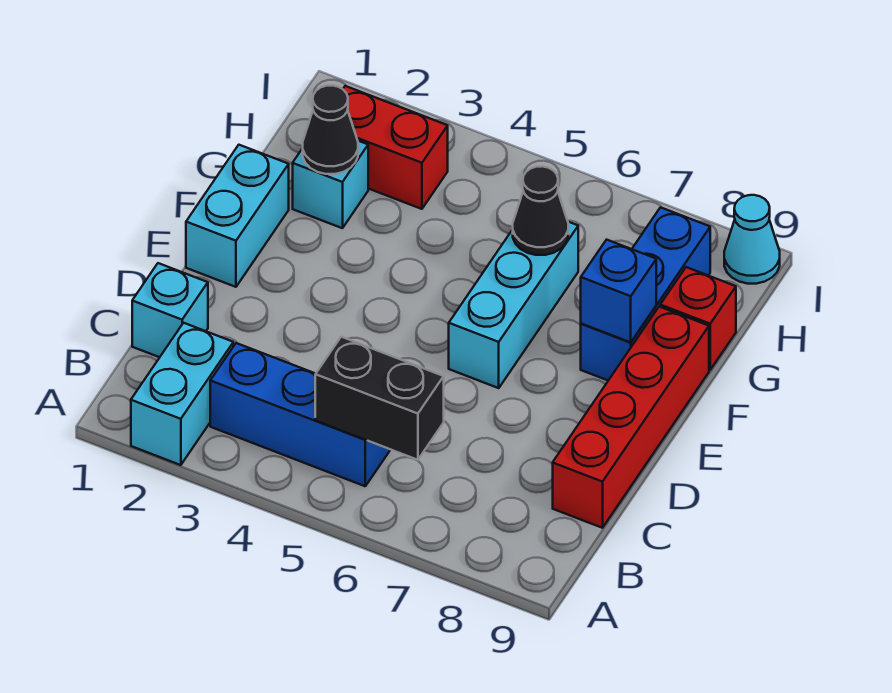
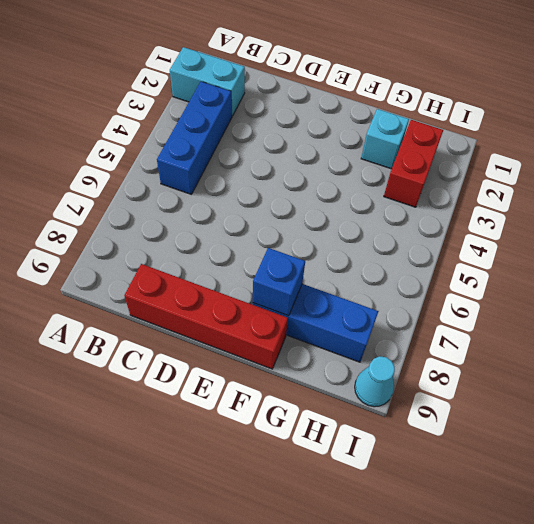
none -> cyan brick C1 level 1
none -> cyan brick E1:F1 level 1
none -> cyan brick E6:G6 level 1

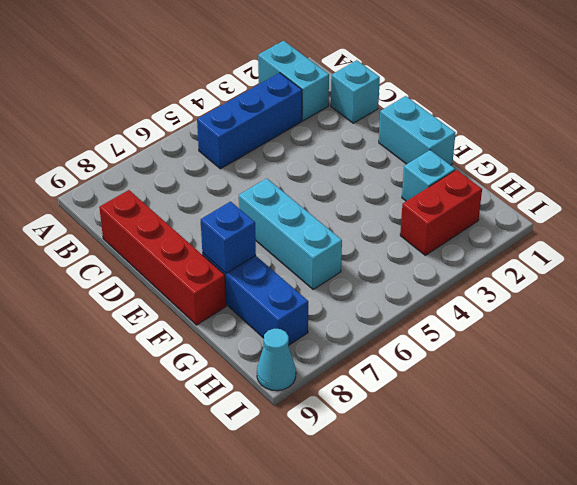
none -> red brick G9 level 1
none -> black brick B5:B6 level 2
none -> black cone G2 level 2

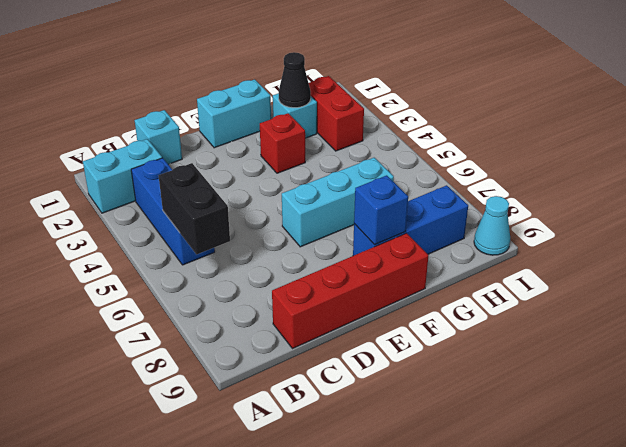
red brick F3 level 1 -> red brick G9 level 1
none -> black cone G6 level 2

